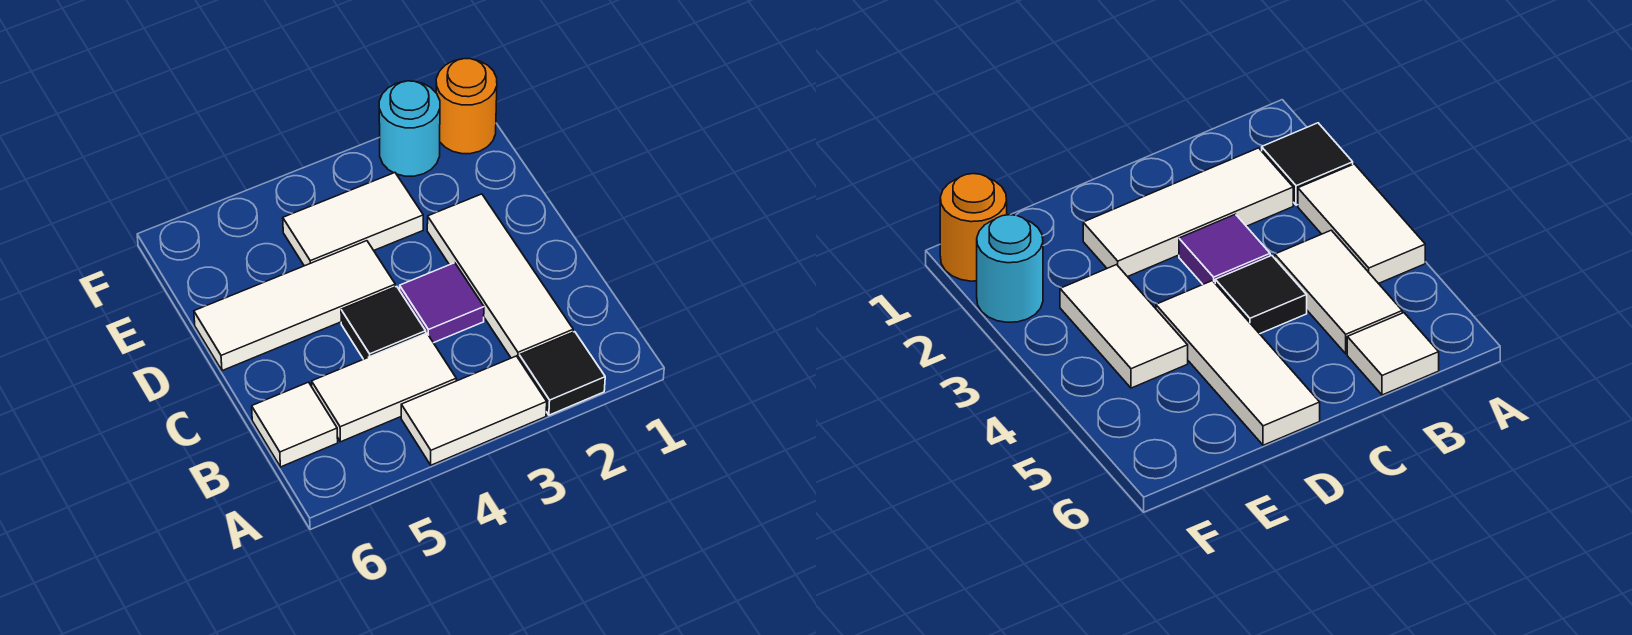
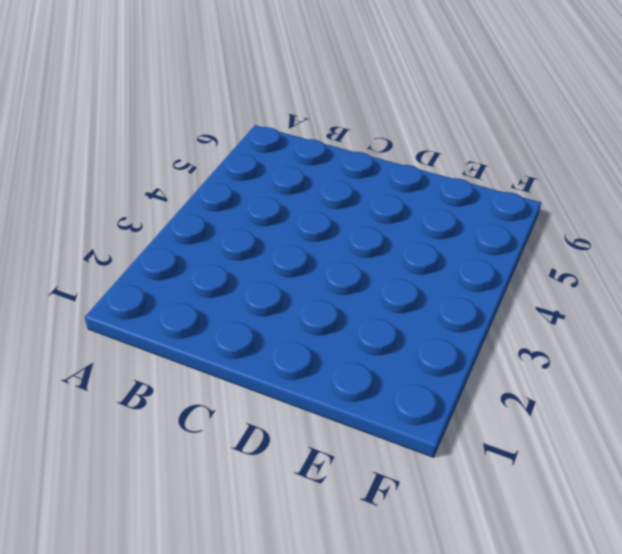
none -> black tile A2 level 1
none -> white tile A3:A4 level 1

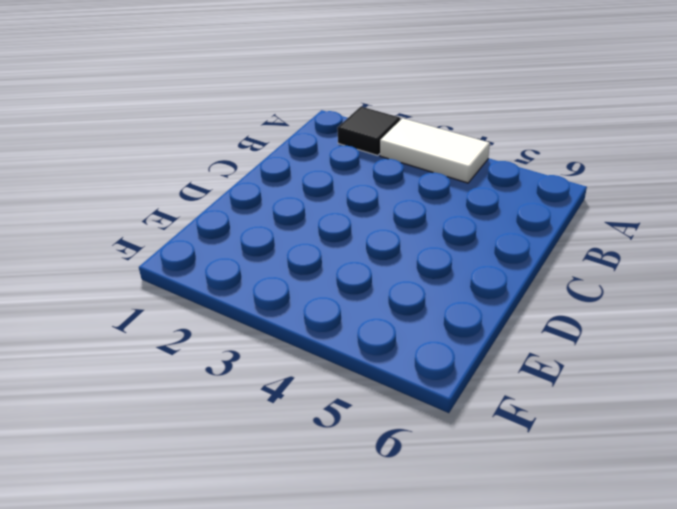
none -> white tile B2:D2 level 1
none -> white tile B4:B5 level 1

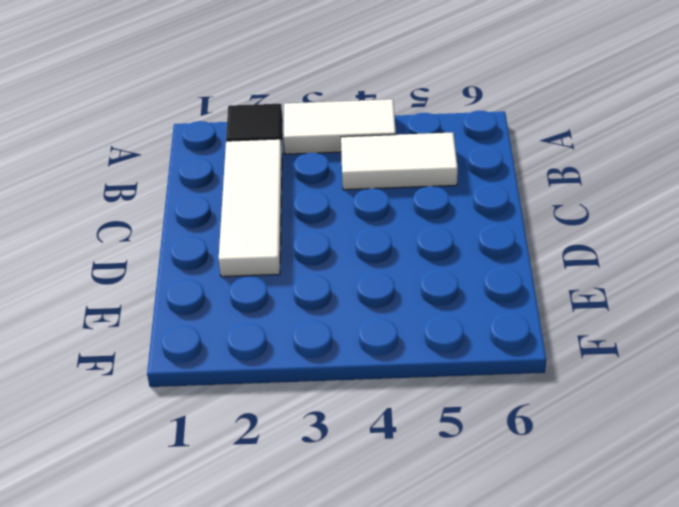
none -> white tile B6 level 1
none -> purple tile C3 level 1

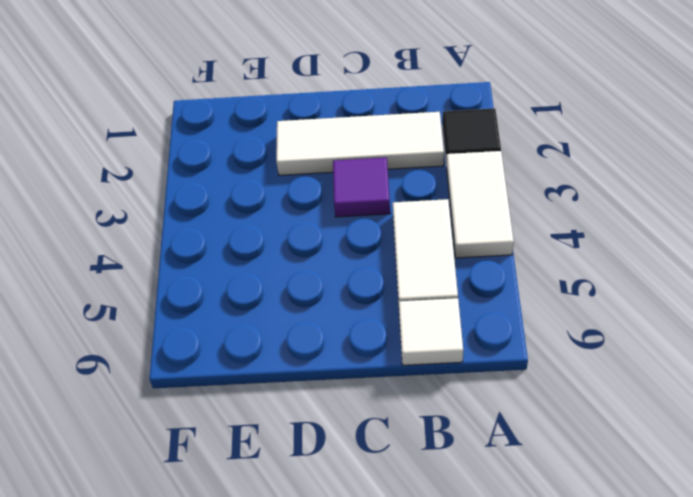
none -> black tile C4 level 1
none -> white tile D4:D6 level 1

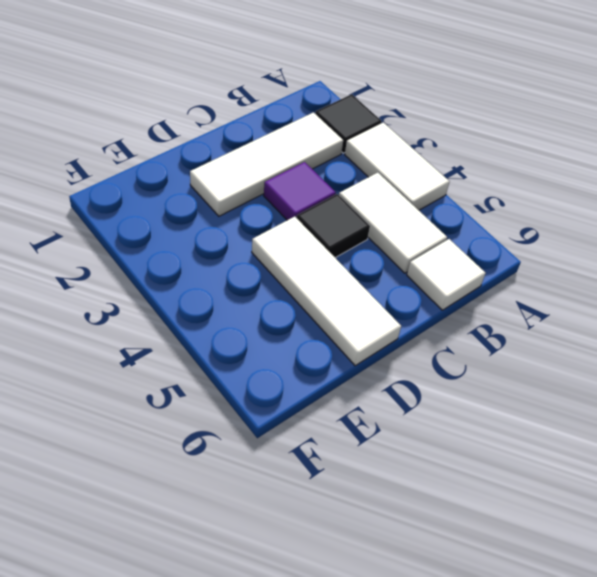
none -> white tile E3:E4 level 1
none -> orange round brick F1 level 1

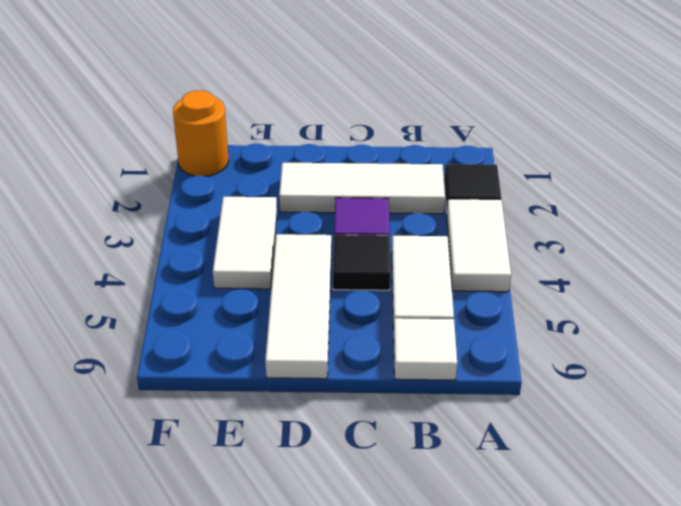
none -> cyan round brick F2 level 1

